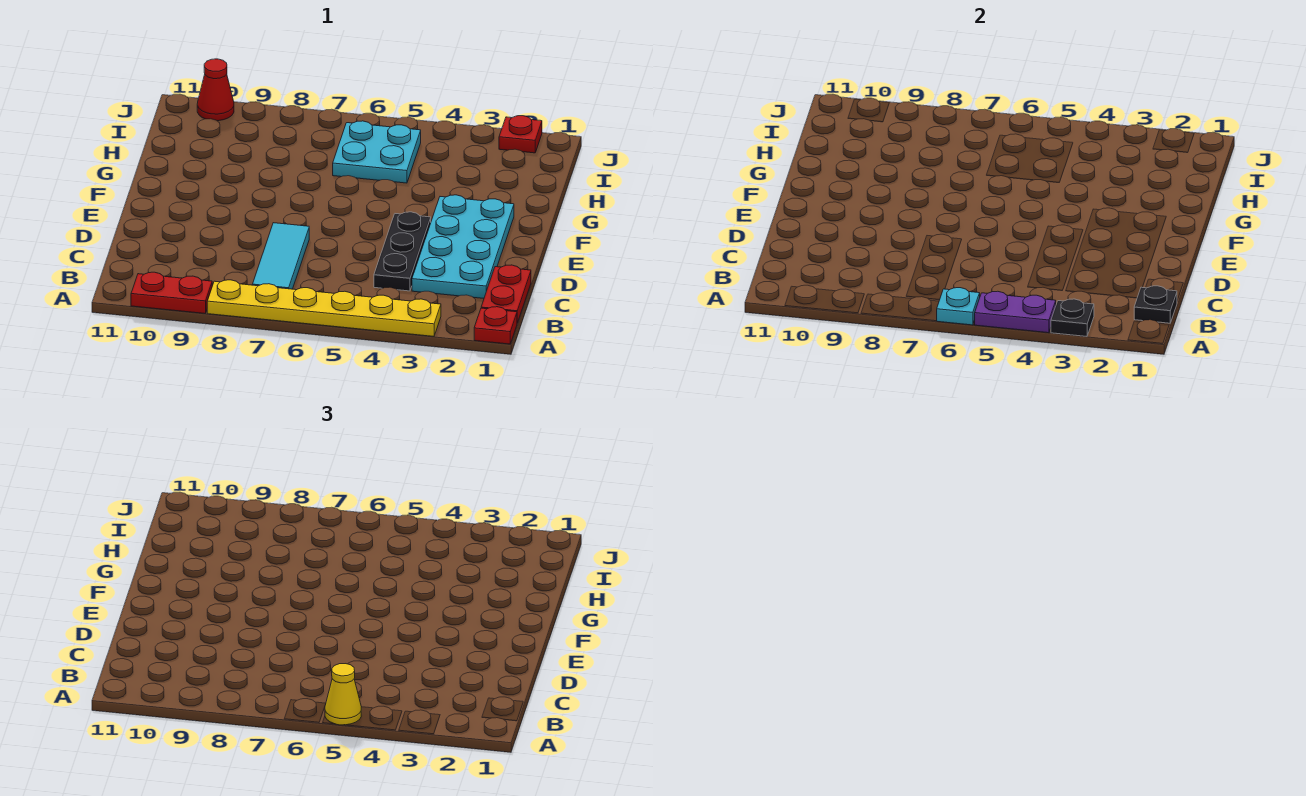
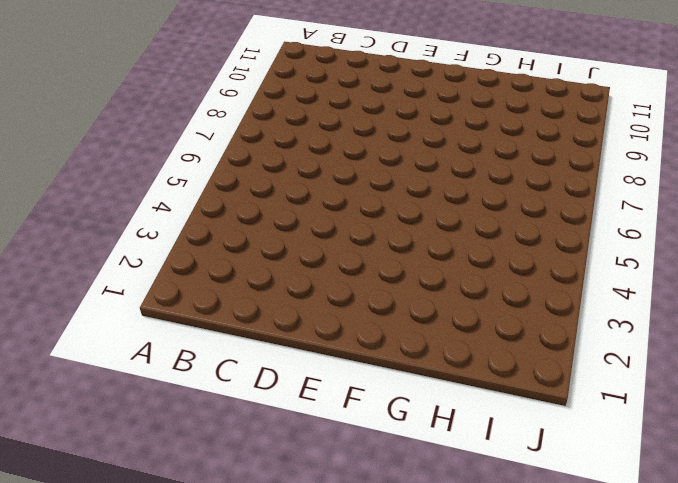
none -> red plate A1 level 1
none -> yellow plate A3:A8 level 1
none -> red plate A9:A10 level 1

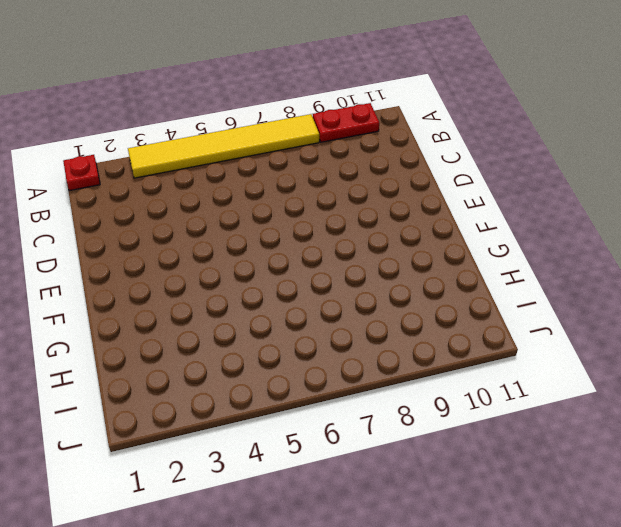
yellow tile A3:A8 level 1 -> yellow plate A3:A8 level 1
none -> red plate B1:C1 level 1
none -> cyan tile B7:D7 level 1
none -> cyan plate C2:F3 level 1

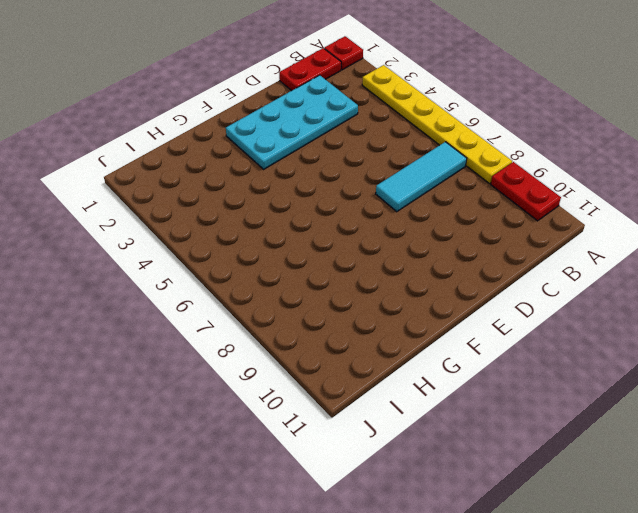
none -> black plate C4:E4 level 1
none -> cyan plate H5:I6 level 1
none -> red plate J2 level 1

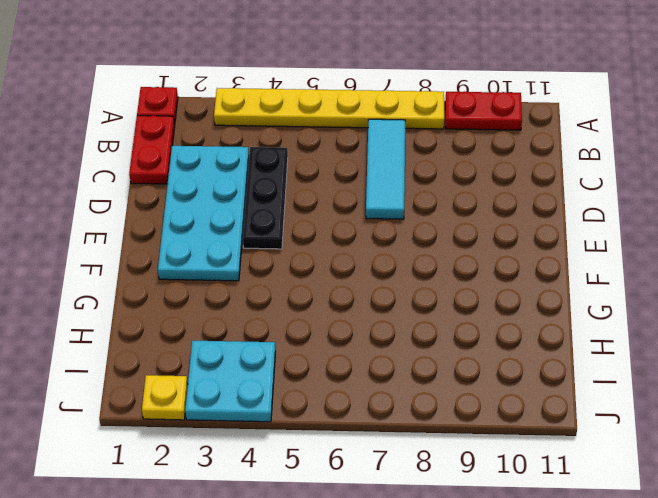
cyan plate I3:J4 level 1 -> cyan plate H5:I6 level 1
yellow plate J2 level 1 -> red plate J2 level 1
none -> red cone J10 level 1
none -> black plate A3 level 2
none -> purple plate A4:A5 level 2

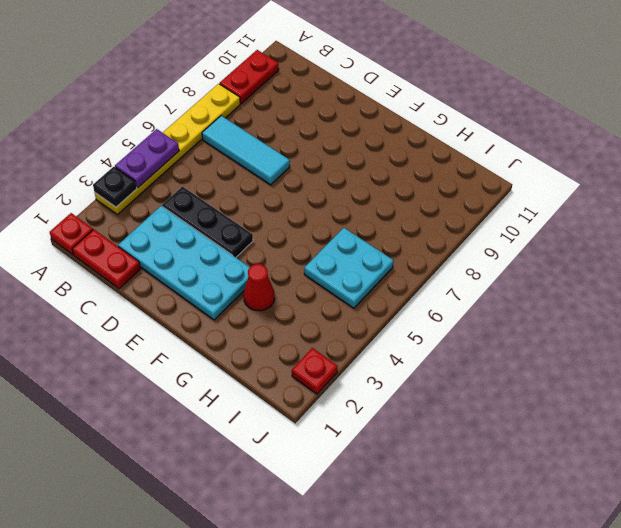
red cone G3 level 1 -> red cone J10 level 1
none -> cyan plate A6 level 2
none -> black plate B1 level 2
none -> yellow cone A5 level 3

